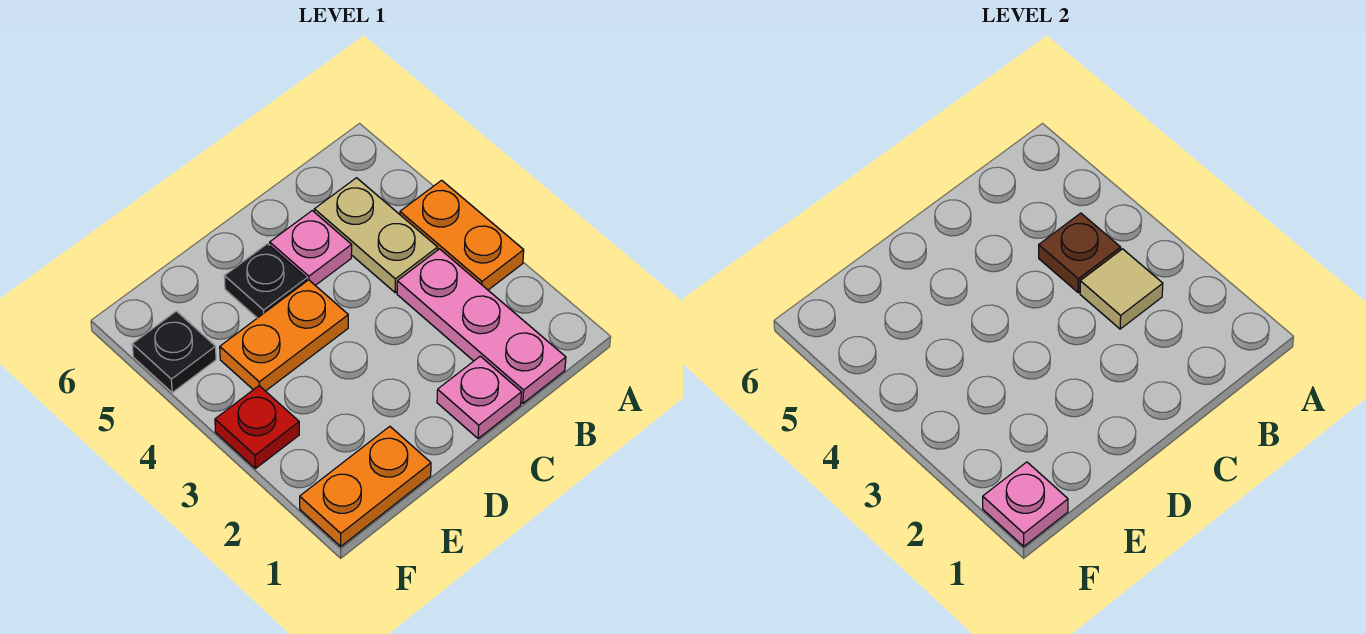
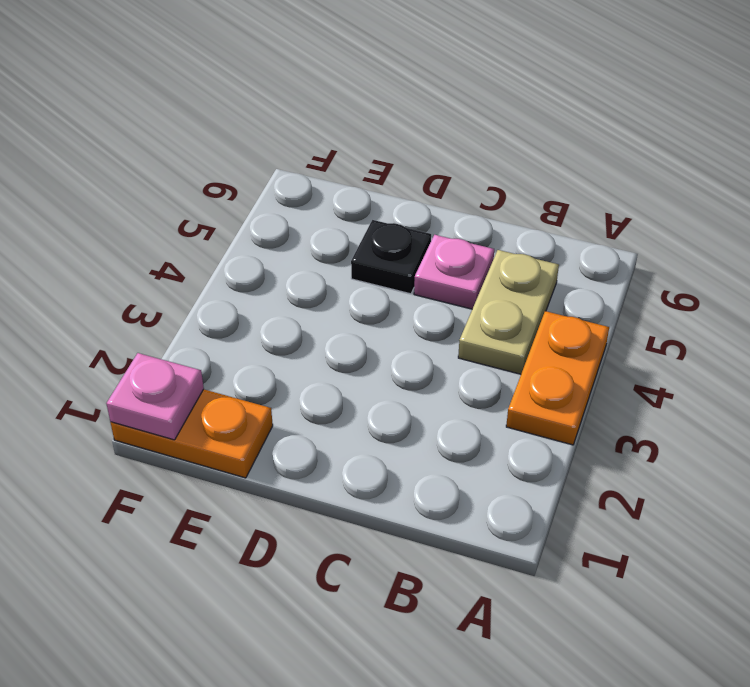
none -> pink plate B1:B3 level 1
none -> pink plate C1 level 1
none -> orange plate D4:E4 level 1

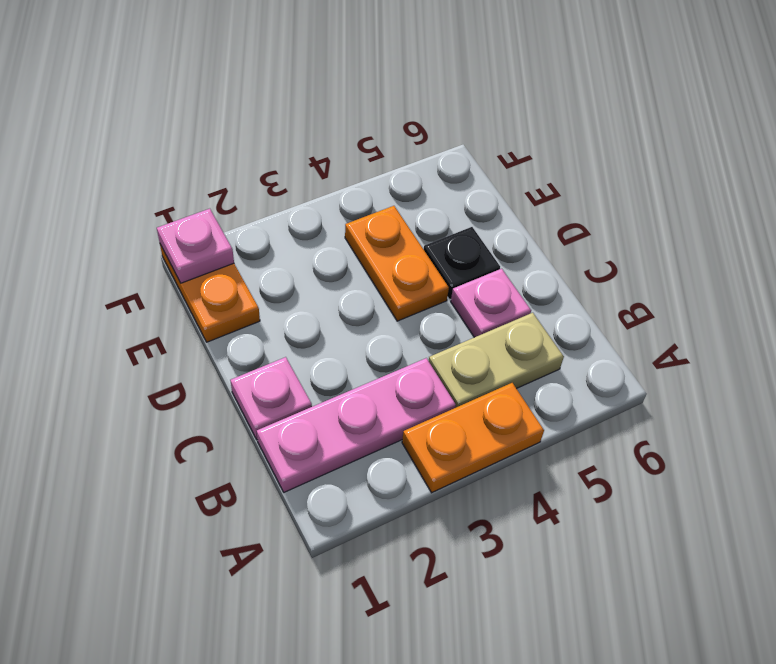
none -> red plate F3 level 1
none -> black plate F5 level 1
none -> tan tile B3 level 2

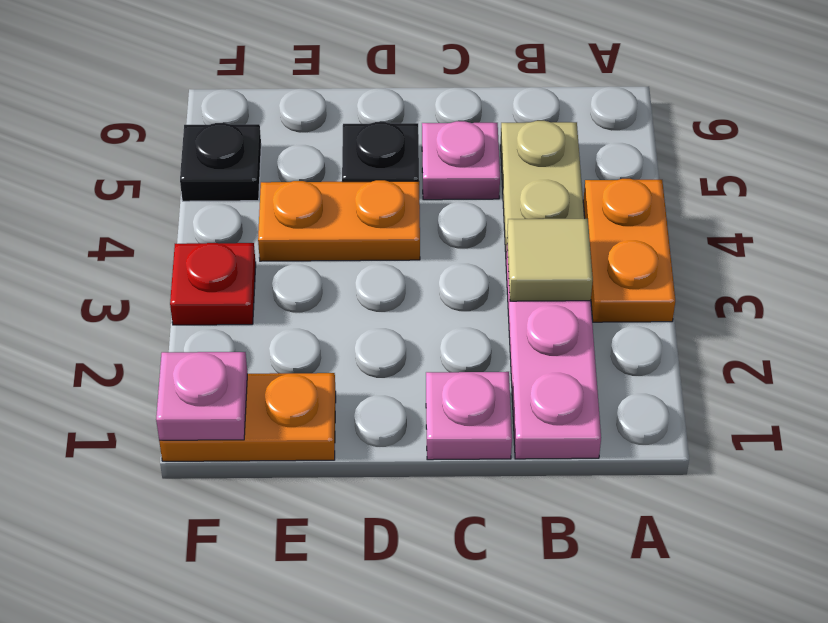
none -> brown plate B4 level 2

